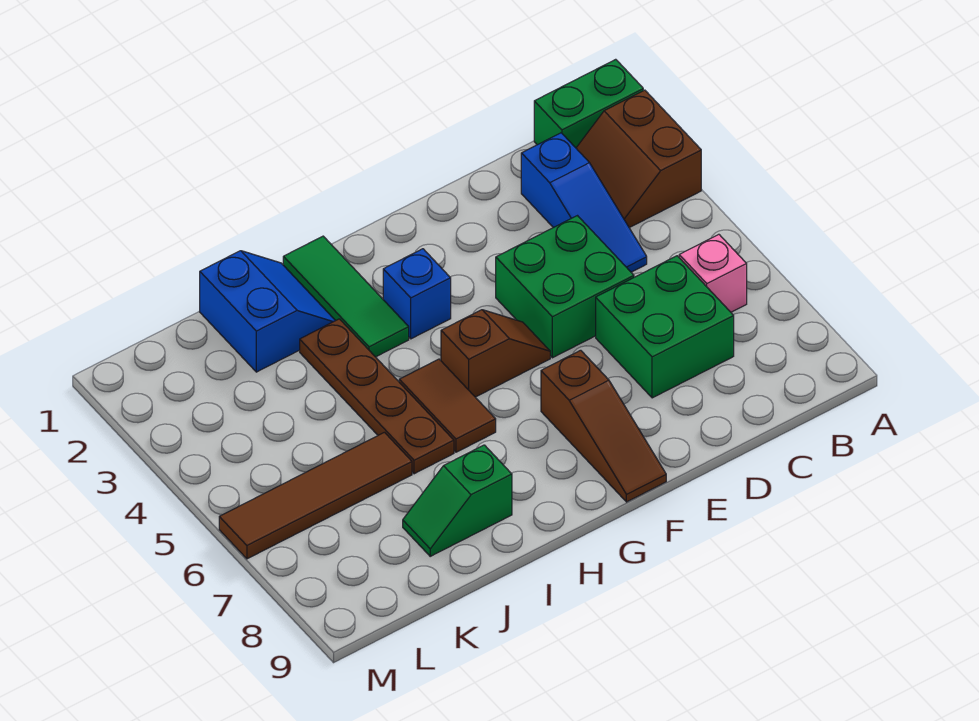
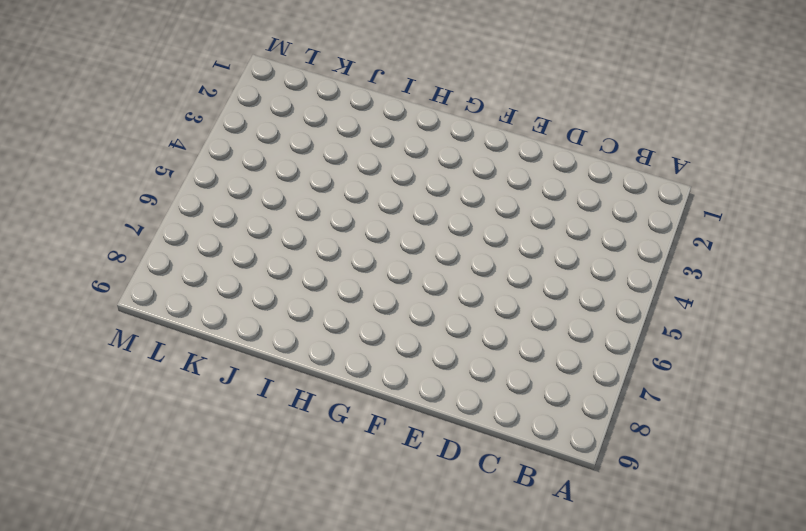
none -> green brick A1:B1 level 1
none -> brown slope A2:B3 level 1 top A
none -> pink brick B6 level 1

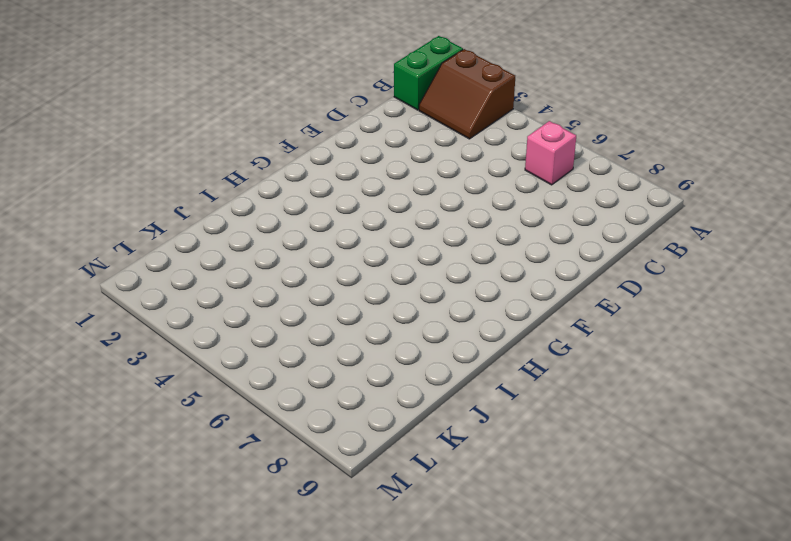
none -> blue slope C2:C4 level 1 top 2
none -> green brick C6:D7 level 1
none -> green brick D4:E5 level 1

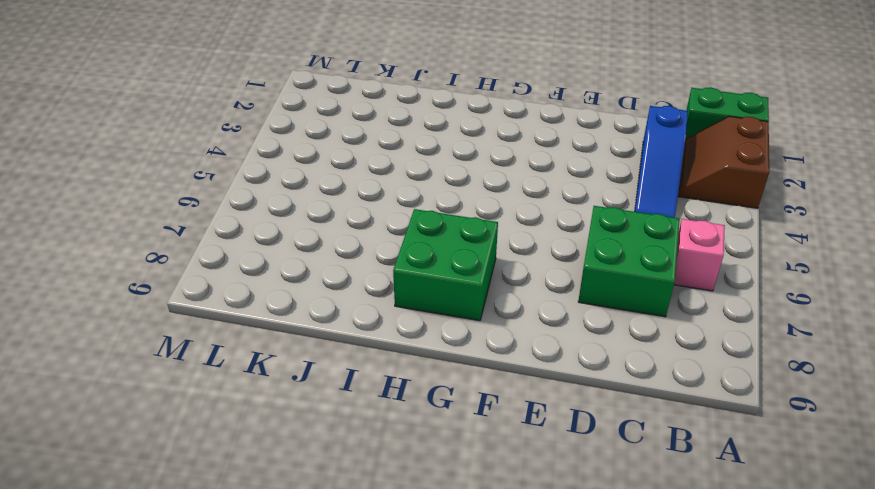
green brick G7:H8 level 1 -> green brick D4:E5 level 1
none -> brown slope F5:G5 level 1 top G
none -> brown slope F7:F9 level 1 top 7
none -> blue brick G3 level 1

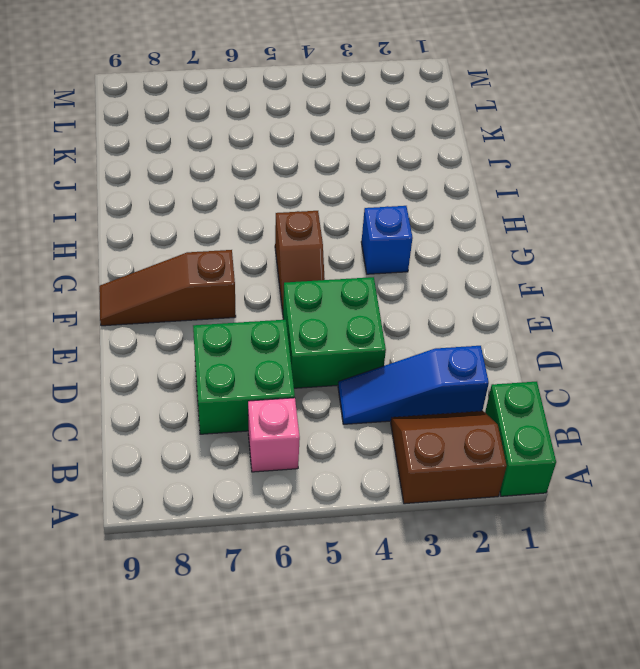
none -> green tile H1:H3 level 1
none -> brown tile H5:H6 level 1
none -> blue slope I1:J2 level 1 top J

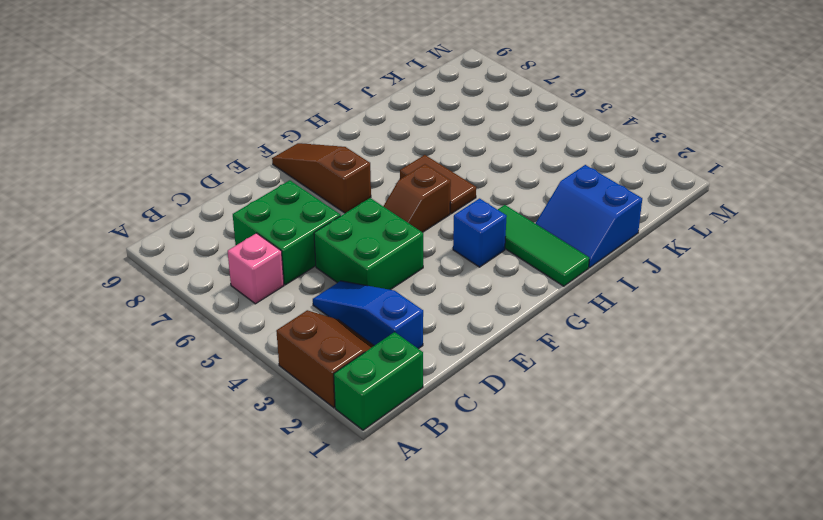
none -> brown plate I3:I6 level 1
none -> green slope I8:J8 level 1 top I
none -> brown tile J6:M6 level 1

